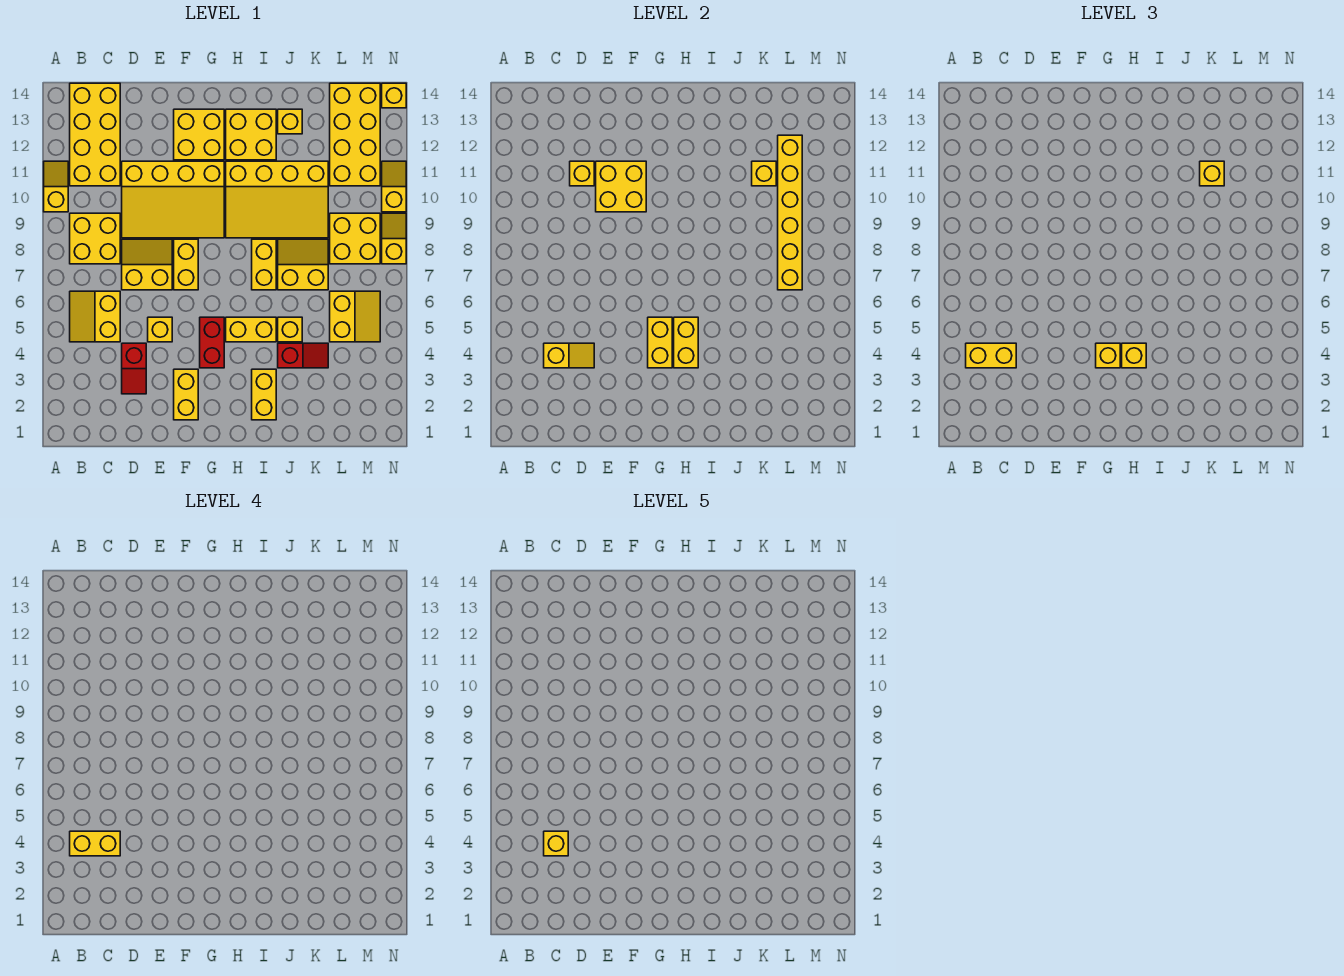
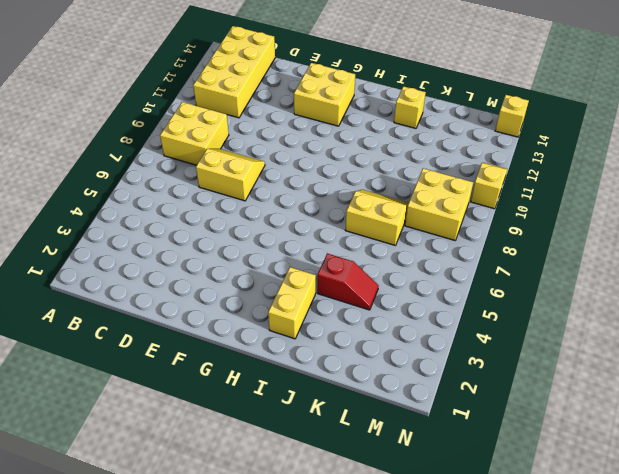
none -> yellow slope A10:A11 level 1 top 10
none -> yellow slope B5:C6 level 1 top C
none -> red slope D3:D4 level 1 top 4
none -> yellow slope D9:G11 level 1 top 11

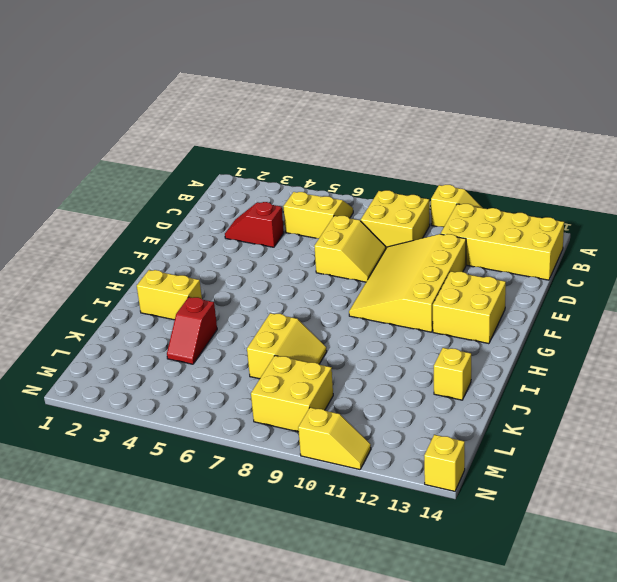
none -> yellow brick E5 level 1
none -> yellow brick F2:F3 level 1
none -> yellow brick F7:F8 level 1
none -> red brick G4:G5 level 1

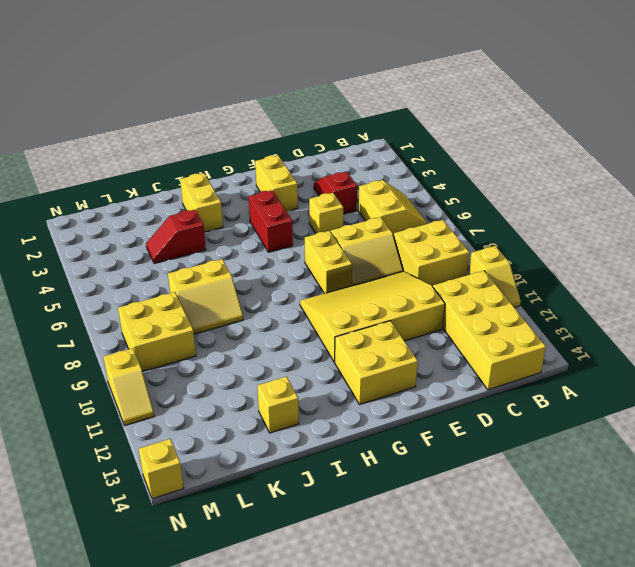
none -> yellow brick H5:I5 level 1
none -> yellow slope H9:K11 level 1 top 11
none -> yellow brick H12:I13 level 1
none -> yellow brick I7:I8 level 1

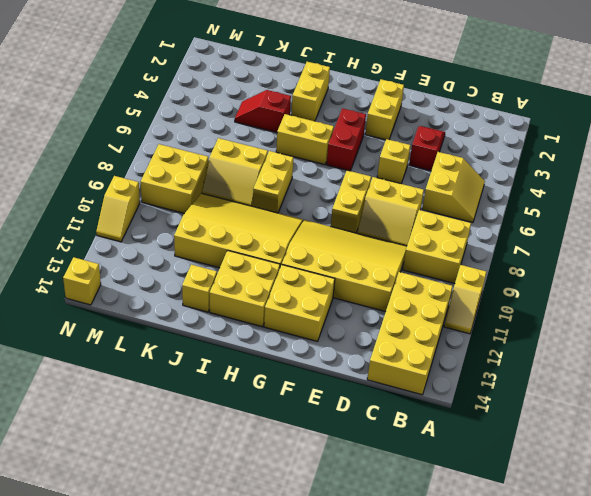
none -> yellow brick J5 level 1
none -> yellow slope L5:M6 level 1 top L
none -> yellow brick L11:M14 level 1
none -> yellow slope N8:N9 level 1 top 8

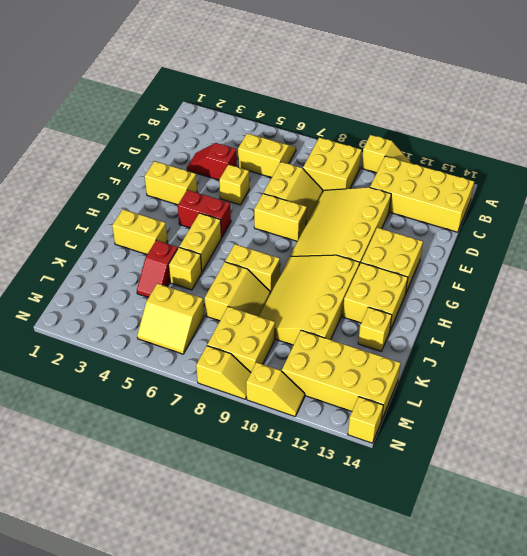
none -> yellow slope C4:D4 level 2 top C
none -> yellow brick D11 level 2
none -> yellow brick E10:F11 level 2
none -> yellow brick G4:G5 level 2

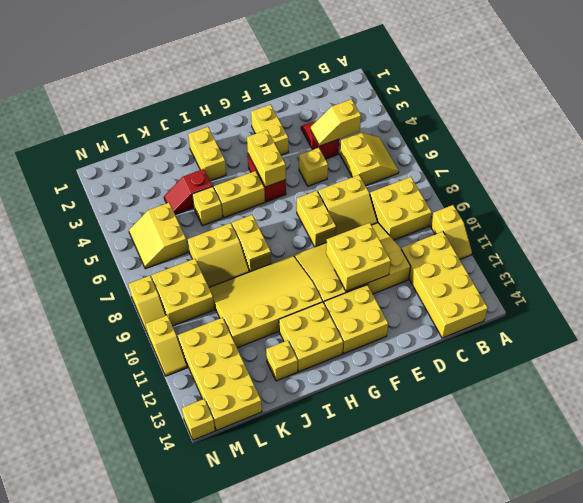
none -> yellow brick D11 level 2
none -> yellow brick H4:H5 level 2
none -> yellow brick K11 level 2
none -> yellow brick L7:L12 level 2

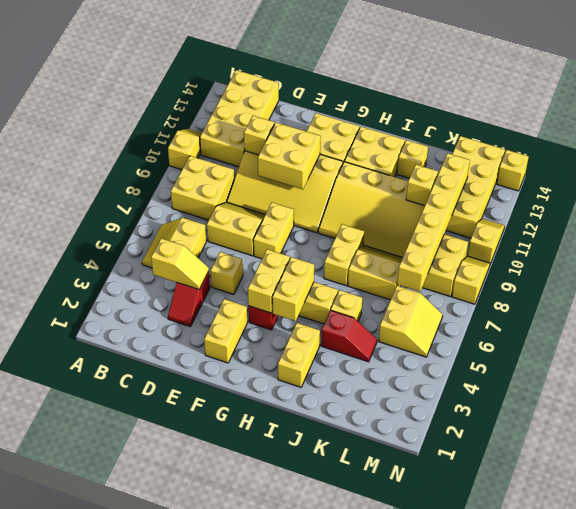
none -> yellow brick B4:C4 level 3
none -> yellow brick G4 level 3
none -> yellow brick H4 level 3
none -> yellow brick K11 level 3

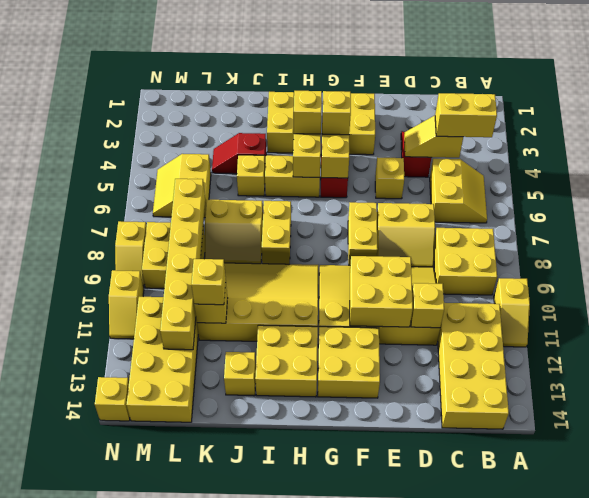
none -> yellow brick B4:C4 level 4
none -> yellow brick C4 level 5

